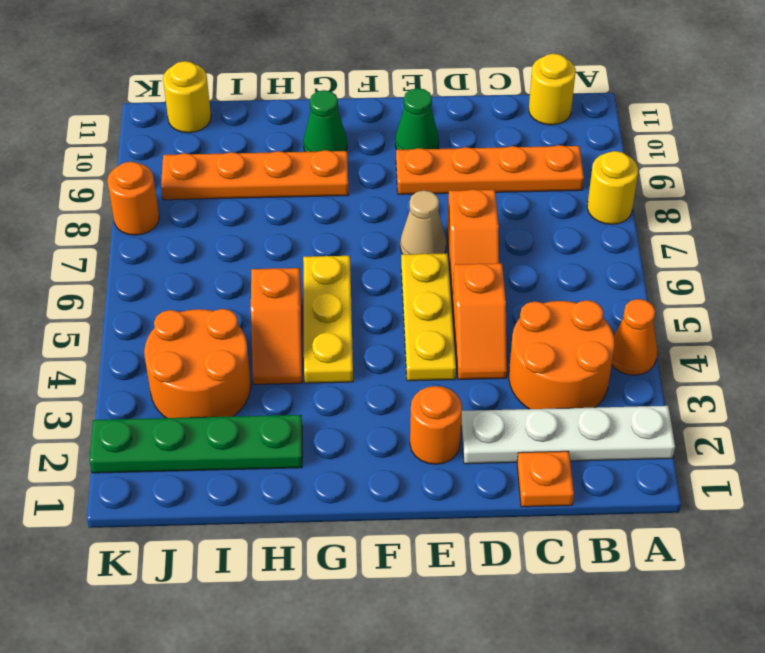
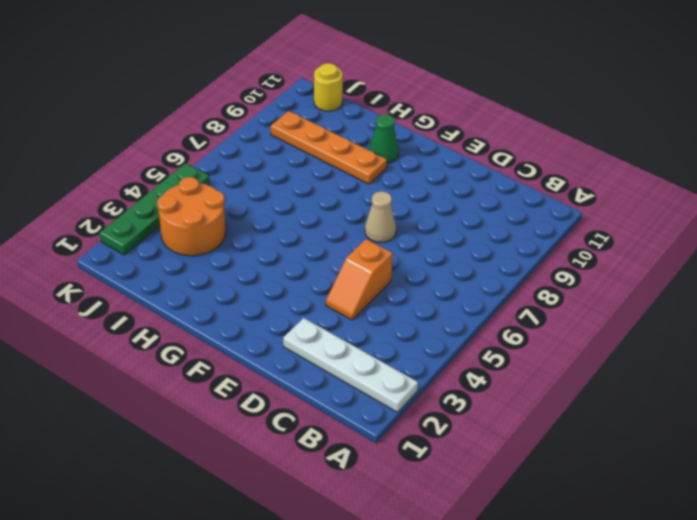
green plate K2:K5 level 1 -> green plate H2:K2 level 1
none -> orange cone A4 level 1
none -> yellow round brick A8 level 1
none -> orange round brick B3:C4 level 1

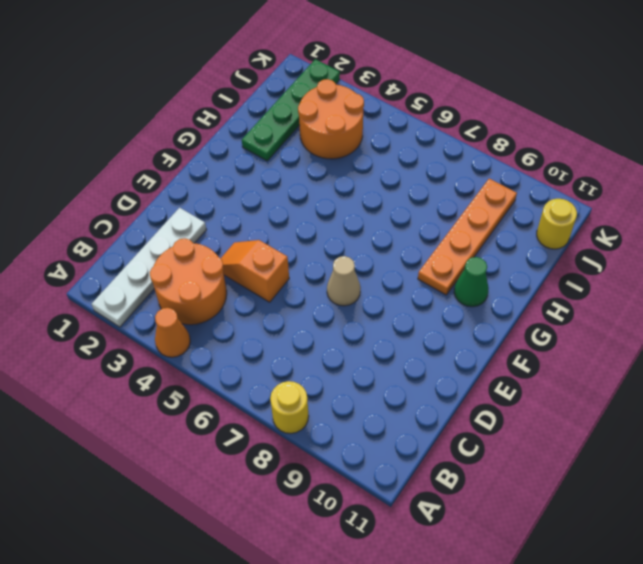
none -> orange plate B9:E9 level 1
none -> yellow round brick B11 level 1
none -> orange plate C1 level 1

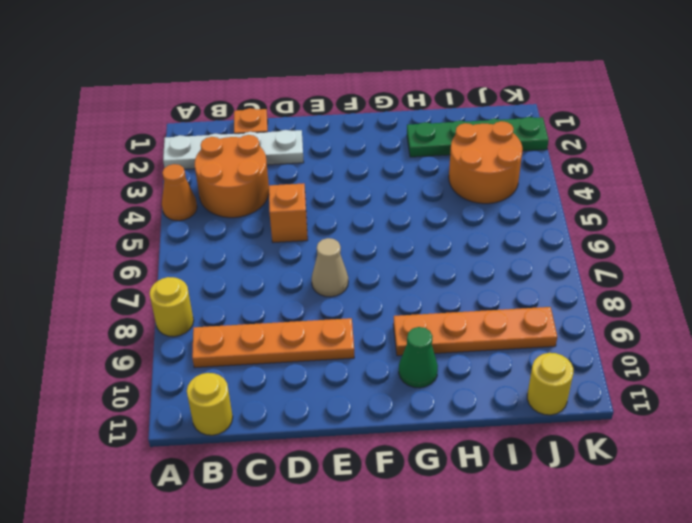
none -> orange slope D6:D7 level 1 top 7
none -> orange round brick E2 level 1
none -> yellow plate E4:E6 level 1

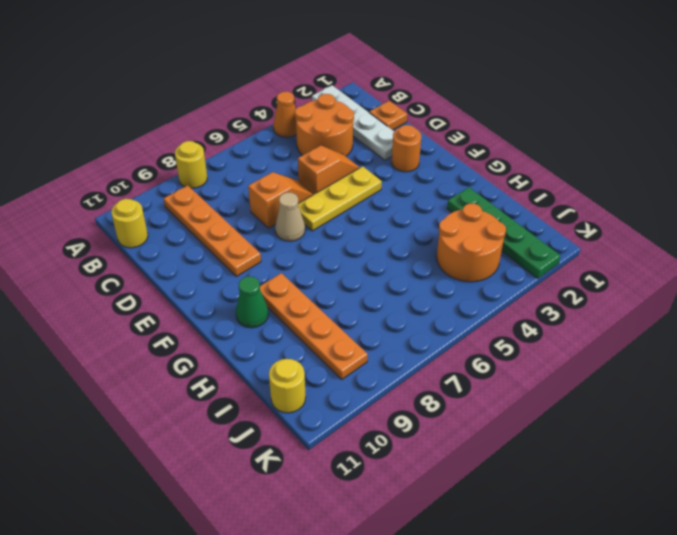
none -> green cone E10 level 1
none -> yellow plate G4:G6 level 1
none -> orange slope H4:H5 level 1 top 5

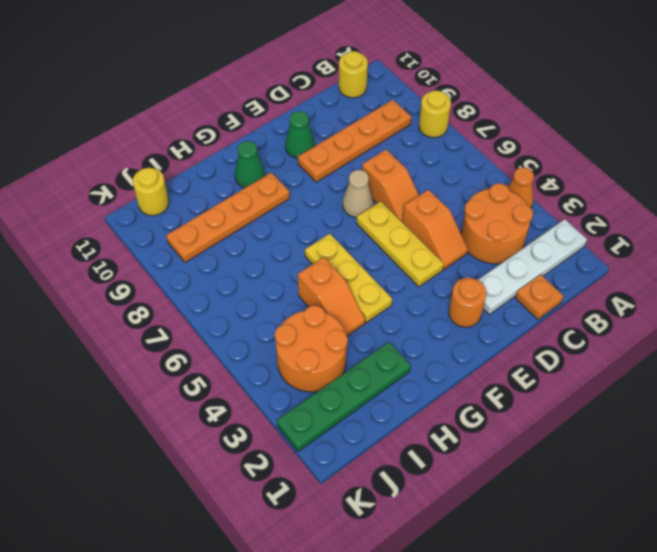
none -> orange round brick K8 level 1

